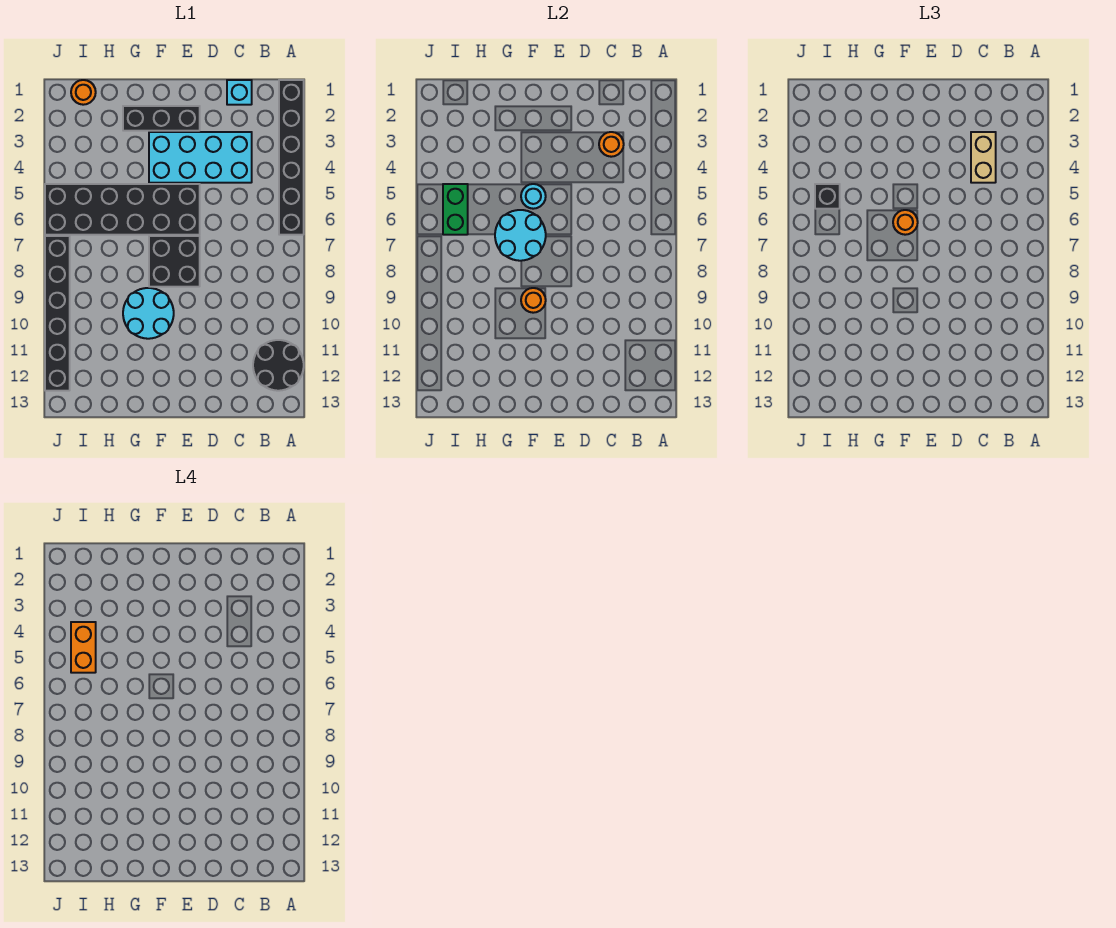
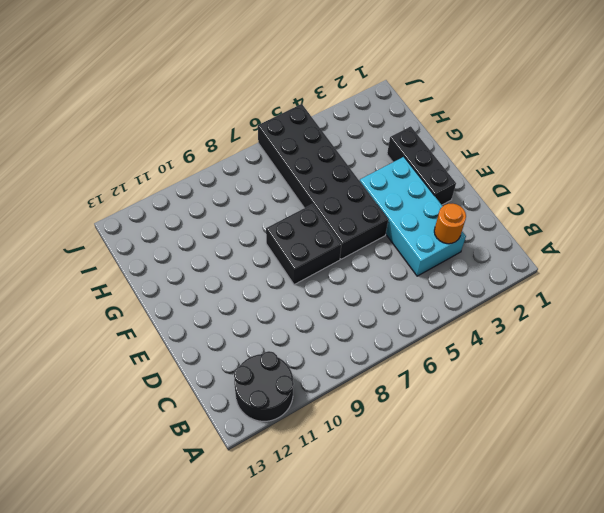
none -> black brick A1:A6 level 1
none -> cyan brick C1 level 1
none -> cyan round brick F9:G10 level 1

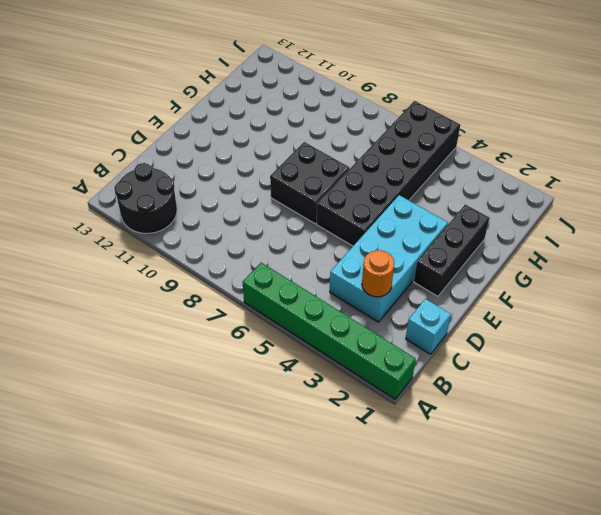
green brick A1:A6 level 1 -> black brick A1:A6 level 1
none -> cyan round brick F9:G10 level 1
none -> orange round brick I1 level 1
none -> black brick J7:J12 level 1

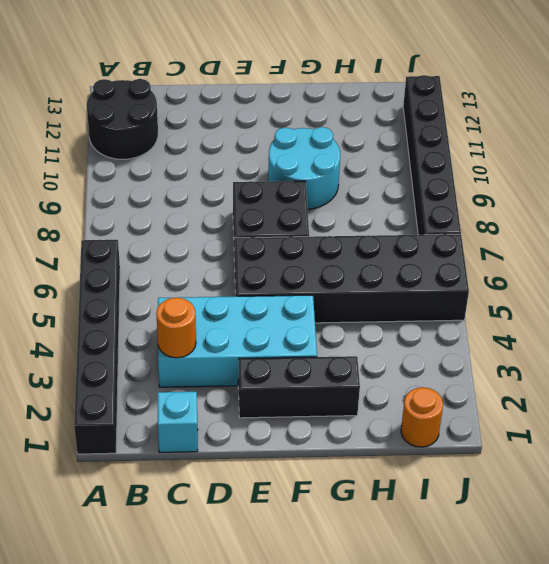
none -> cyan round brick F5 level 2
none -> cyan round brick F6:G7 level 2
none -> orange round brick F9 level 2

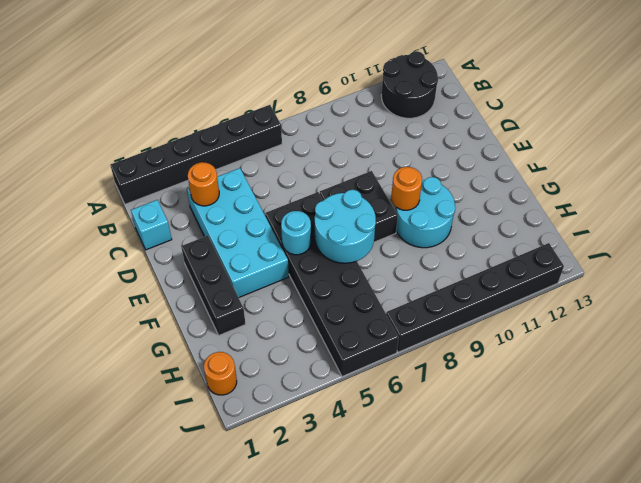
none -> green brick I5:I6 level 2
none -> tan brick C3:C4 level 3
none -> orange round brick F6 level 3

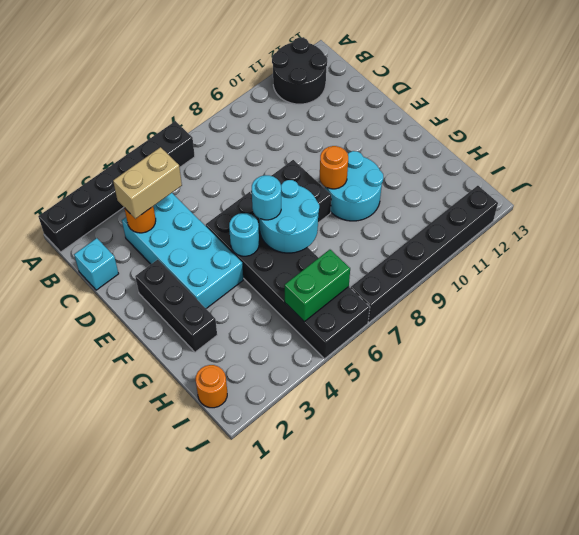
cyan round brick F6 level 3 -> orange round brick F6 level 3
none -> black brick I5 level 3
none -> orange brick I4:I5 level 4

